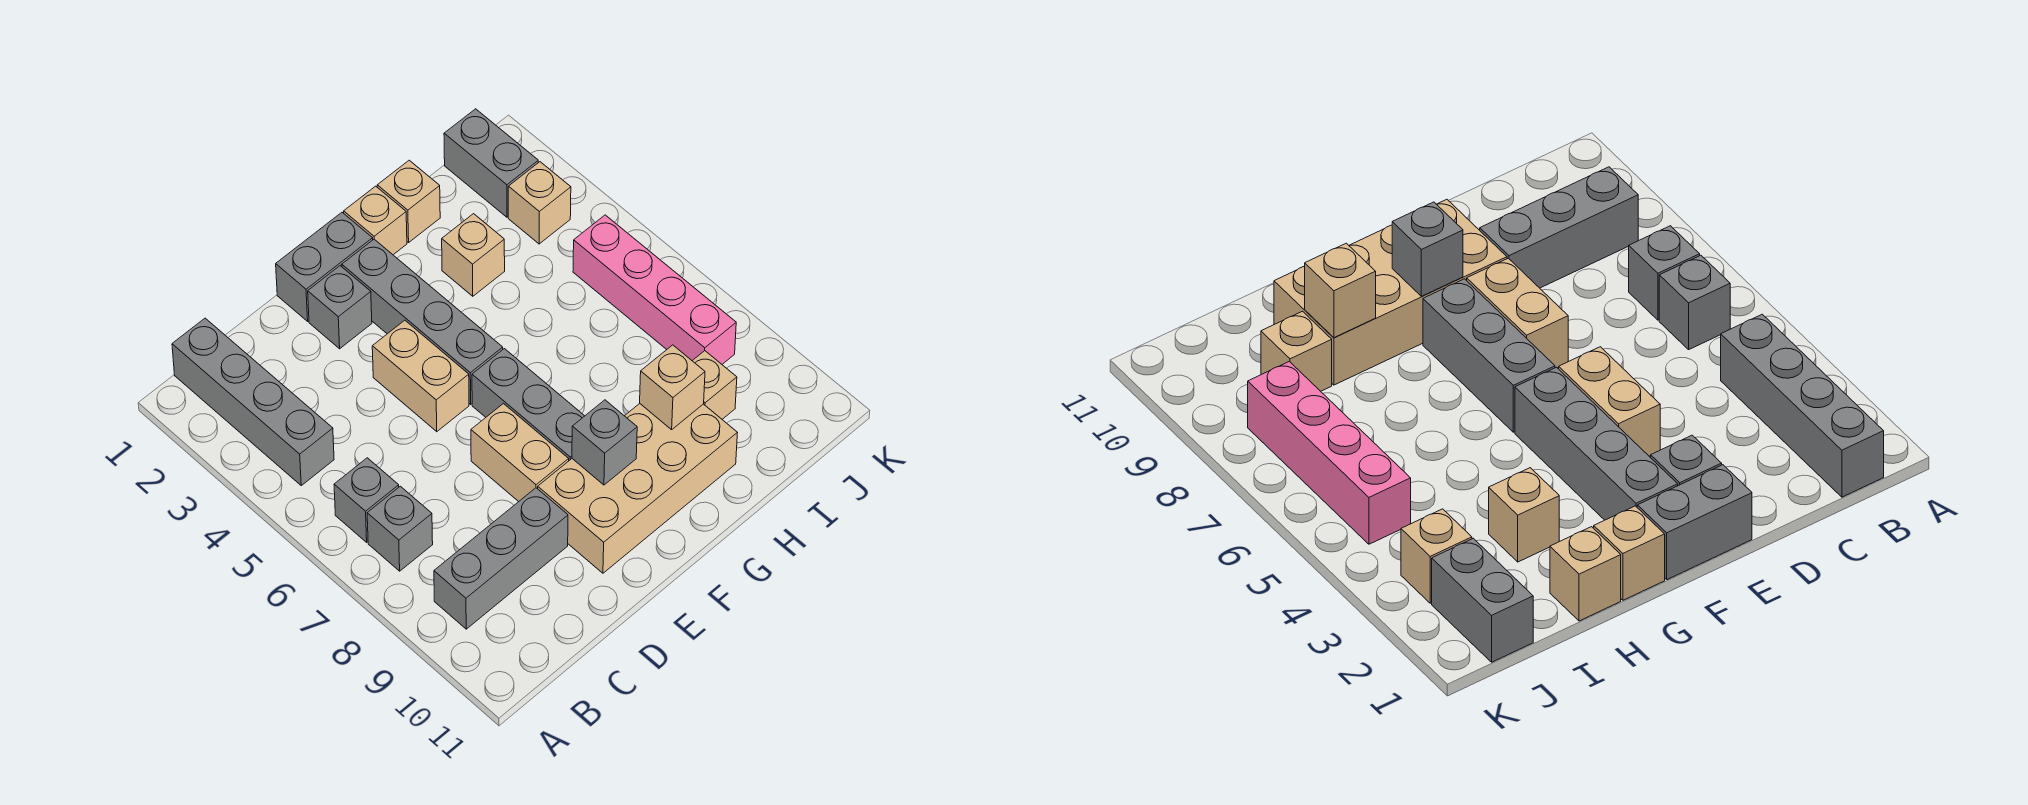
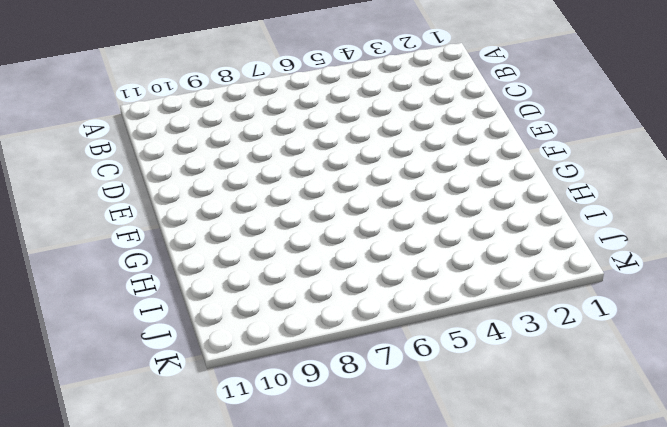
none -> grey brick B1:B4 level 1
none -> grey brick B6 level 1
none -> grey brick B7 level 1

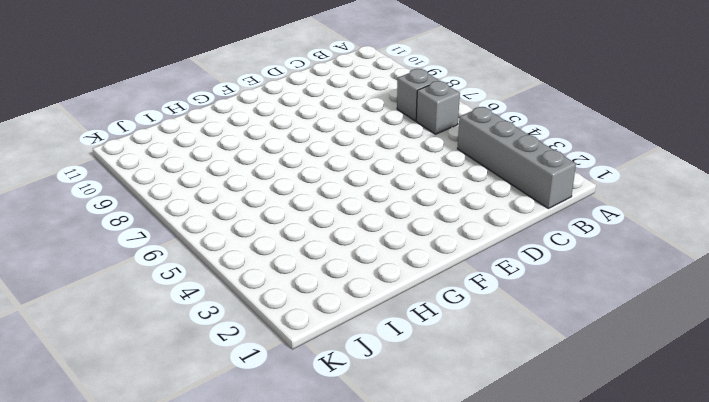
none -> grey brick B9:D9 level 1
none -> grey brick E1:F1 level 1
none -> grey brick E2 level 1

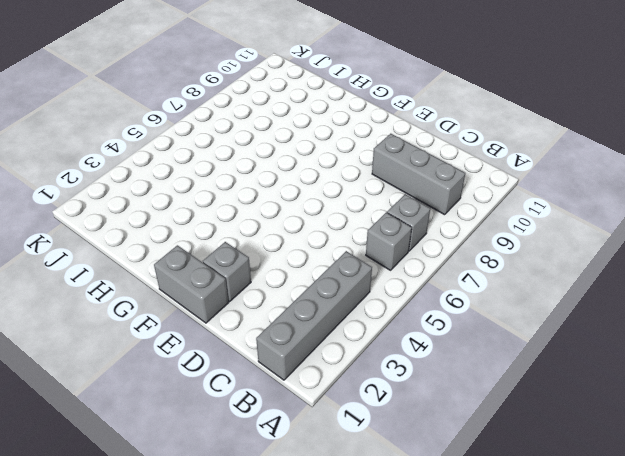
none -> tan brick E4:E5 level 1
none -> tan brick E7:E8 level 1
none -> tan brick E9:H10 level 1

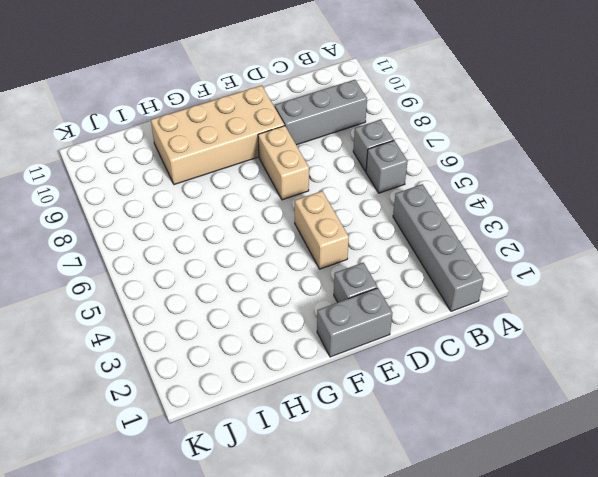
none -> grey brick F2:F5 level 1
none -> grey brick F6:F8 level 1
none -> tan brick G1 level 1

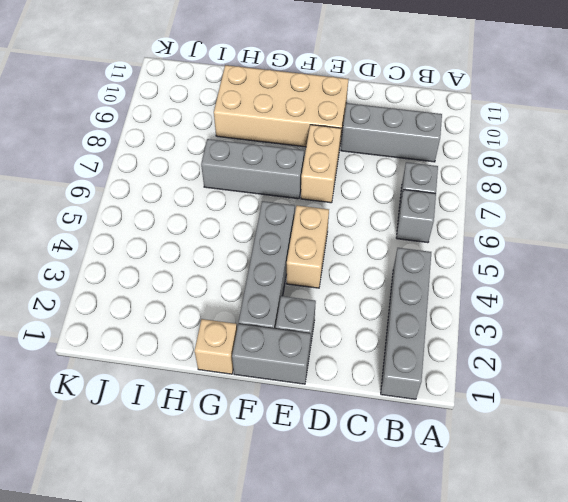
grey brick F7:H7 level 1 -> grey brick F6:F8 level 1
none -> tan brick H1 level 1
none -> tan brick H3 level 1
none -> tan brick I9 level 1

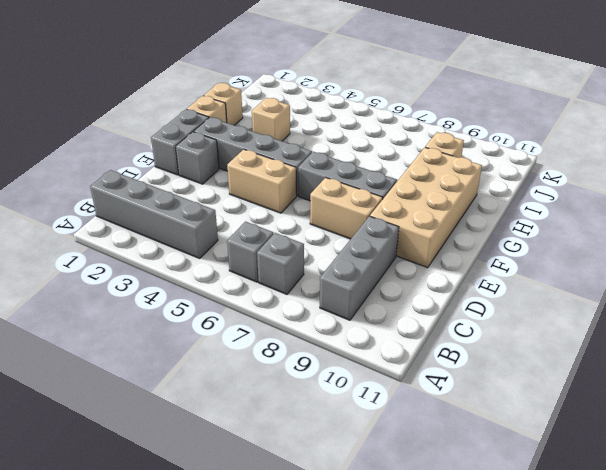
none -> grey brick J1:J2 level 1
none -> tan brick J3 level 1
none -> pink brick J5:J8 level 1

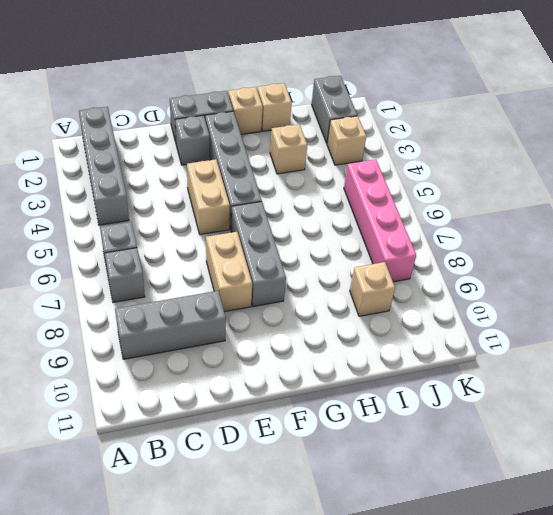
none -> tan brick E9:H10 level 1
none -> grey brick F9 level 2
none -> tan brick H9 level 2

